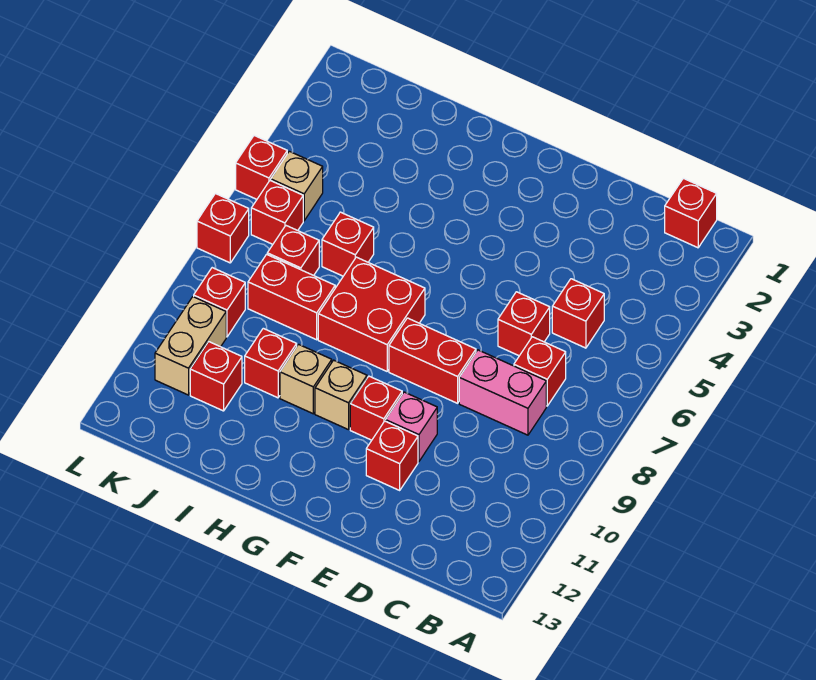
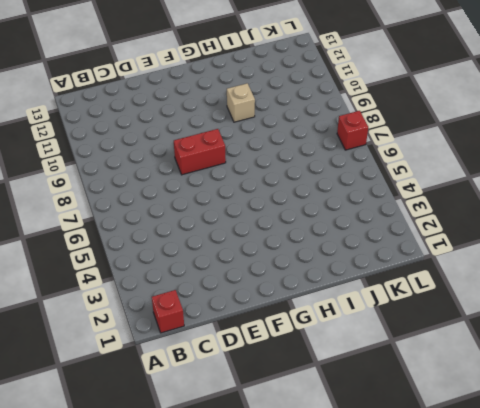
none -> red brick C5 level 1
none -> red brick C7 level 1
none -> pink brick C8:D8 level 1

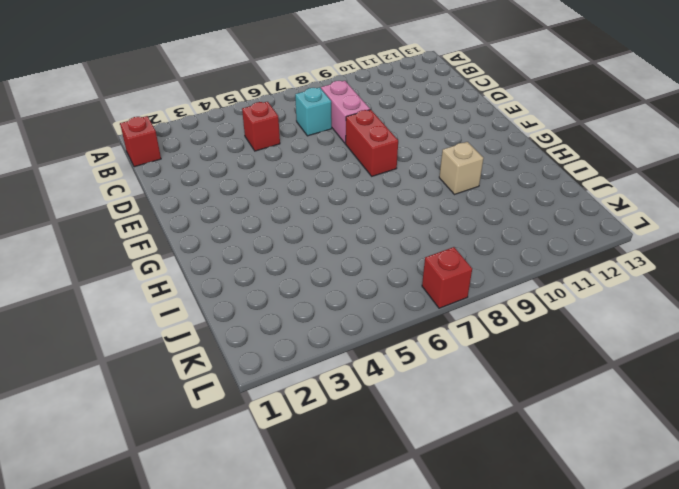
cyan brick C7 level 1 -> red brick C7 level 1
none -> red brick D6 level 1
none -> pink brick E10 level 1
none -> red brick E11 level 1

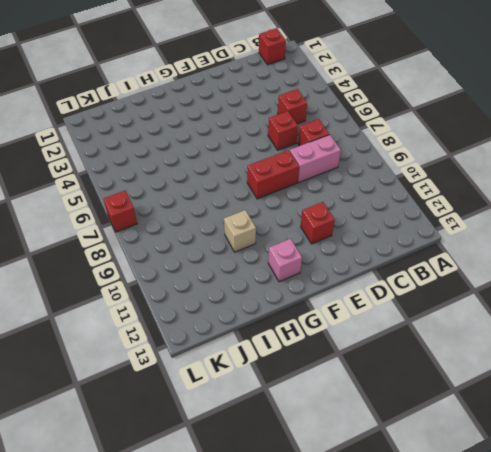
pink brick G12 level 1 -> pink brick E10 level 1
none -> red brick F10 level 1
none -> red brick G7:H8 level 1
none -> tan brick G10 level 1

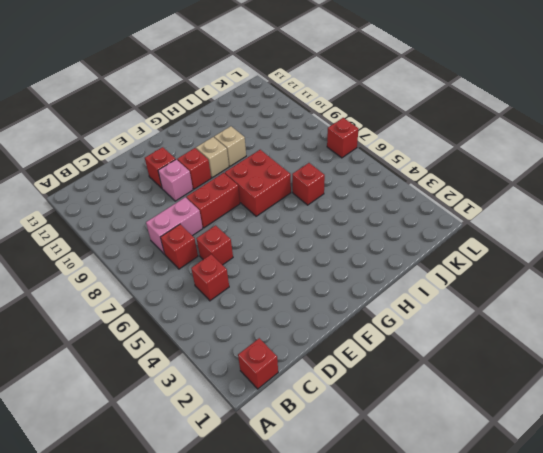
none -> red brick I8:J8 level 1
none -> red brick I10 level 1
none -> red brick J7 level 1

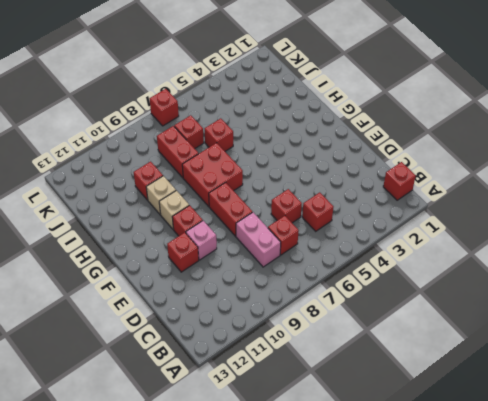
none -> red brick J11 level 1
none -> tan brick K5 level 1
none -> red brick K6 level 1

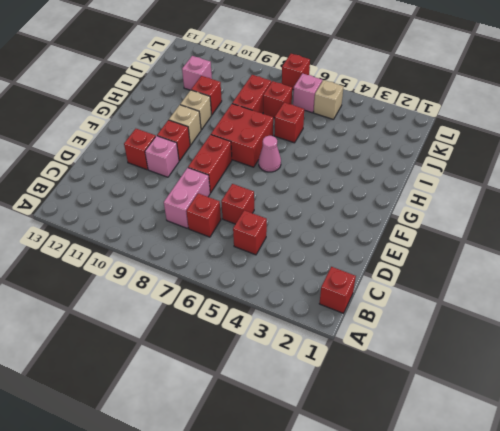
pink cone G6 level 1 -> none
pink brick J11 level 1 -> red brick J11 level 1
pink brick K6 level 1 -> red brick K6 level 1
none -> red brick K9 level 1
none -> tan brick K10:K11 level 1
none -> red brick L5 level 1

